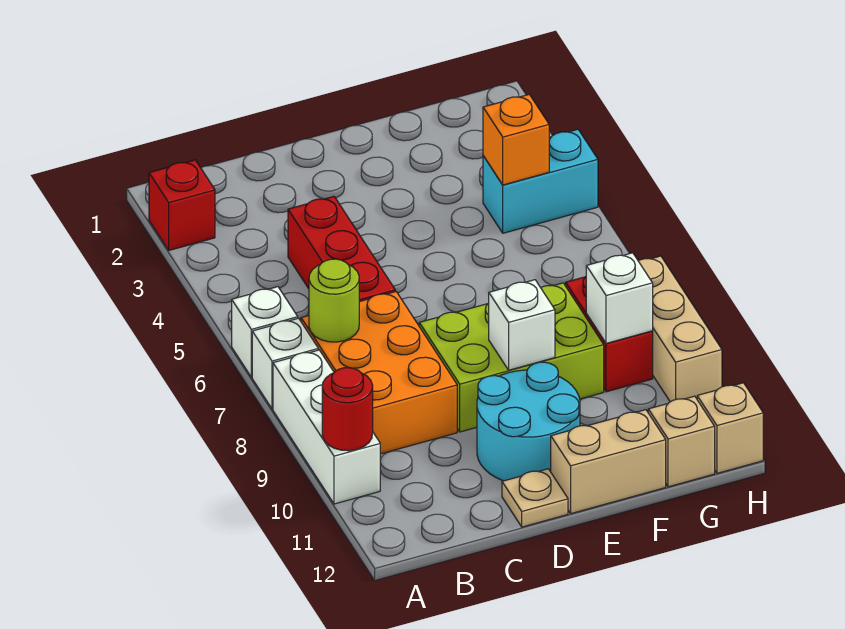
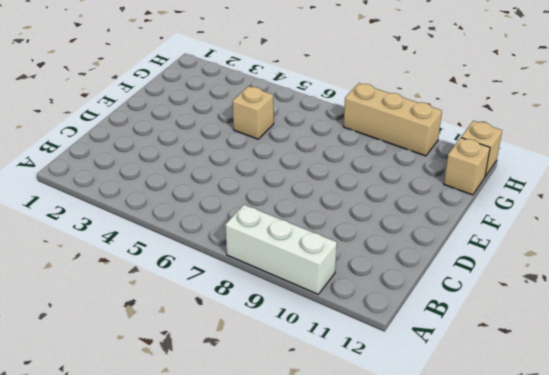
tan brick F5 level 1 -> none
none -> red brick A2 level 1
none -> white brick A6 level 1
none -> white brick A7 level 1

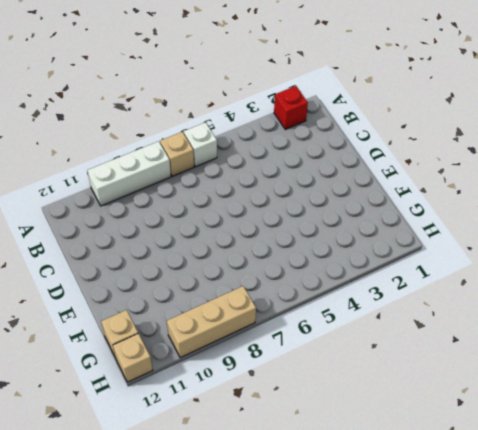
tan brick A7 level 1 -> white brick A7 level 1
none -> orange brick B7:C9 level 1
none -> red brick C4:C6 level 1
none -> lime brick D8:F9 level 1

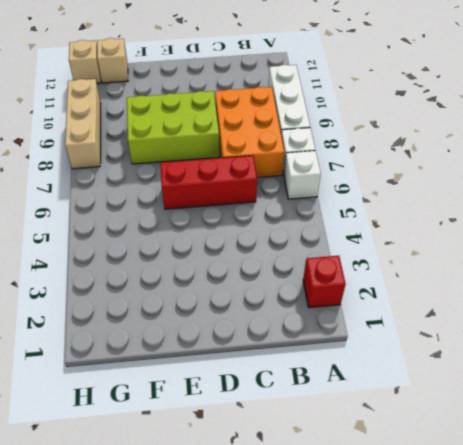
red brick C6:E6 level 1 -> red brick C4:C6 level 1
none -> cyan round brick D10:E11 level 1
none -> tan plate D12 level 1
none -> tan brick E12:F12 level 1

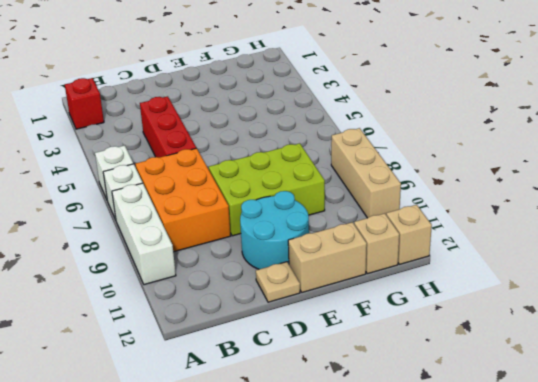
none -> cyan brick G4:H4 level 1
none -> red brick G8:G9 level 1
none -> red round brick A10 level 2

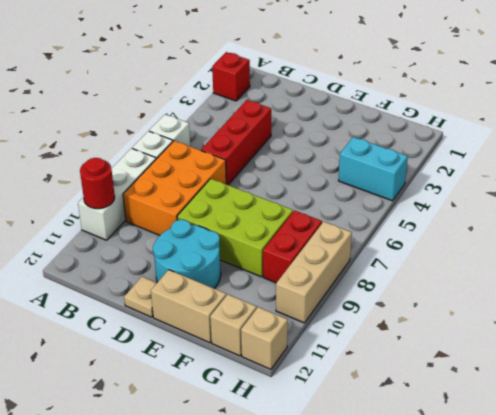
none -> lime round brick B7 level 2
none -> white brick E9 level 2
none -> orange brick G4 level 2

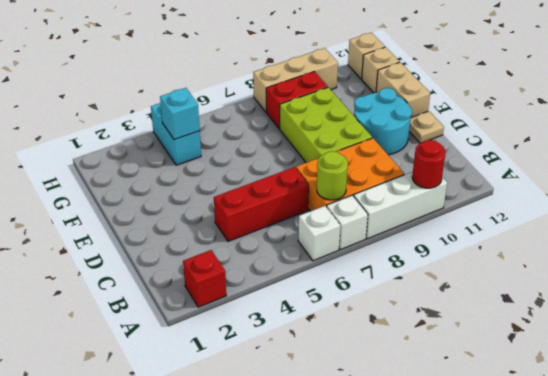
cyan brick G4 level 2 -> orange brick G4 level 2
none -> white brick E9 level 2
none -> white brick G9 level 2

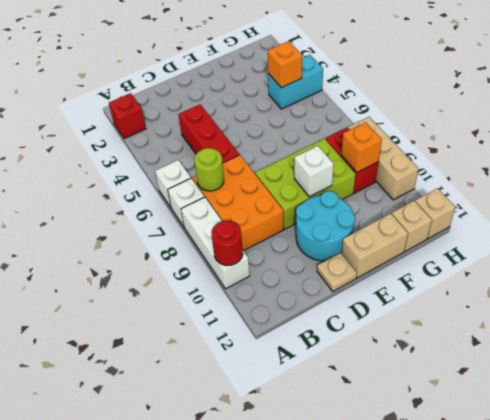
orange brick G9 level 2 -> white brick G9 level 2

